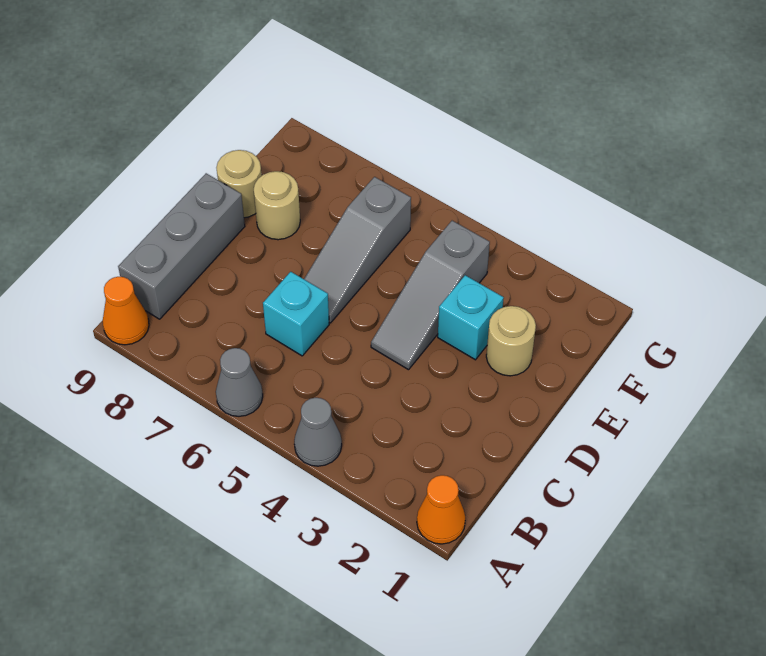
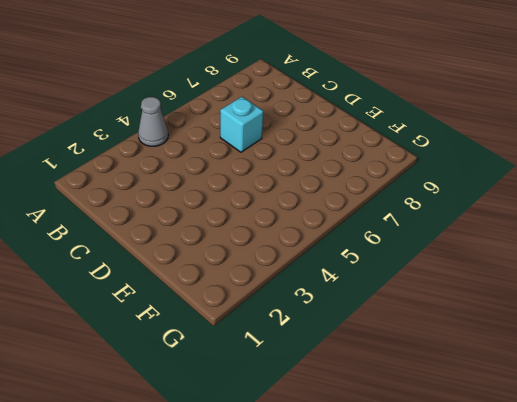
none -> orange cone A1 level 1
none -> grey cone A6 level 1
none -> orange cone A9 level 1

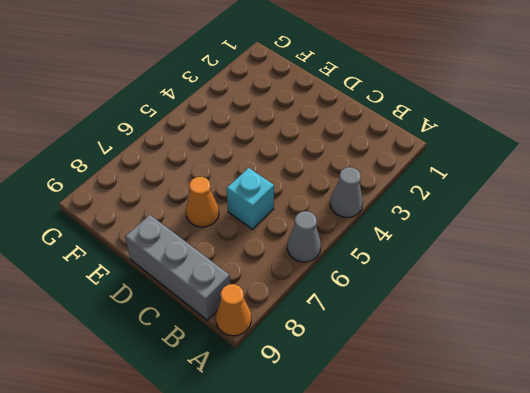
orange cone D7 level 1 -> orange cone A1 level 1
none -> grey slope D4:F4 level 1 top F
none -> grey slope D6:F6 level 1 top F
none -> tan round brick E2 level 1

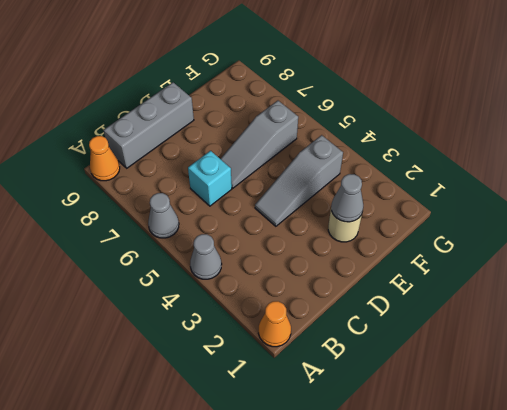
grey cone E2 level 2 -> none
none -> cyan brick E3 level 1
none -> tan round brick E8 level 1
none -> tan round brick E9 level 1

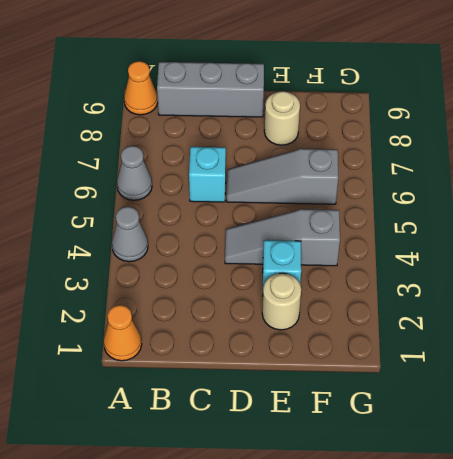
none -> tan round brick E9 level 1

